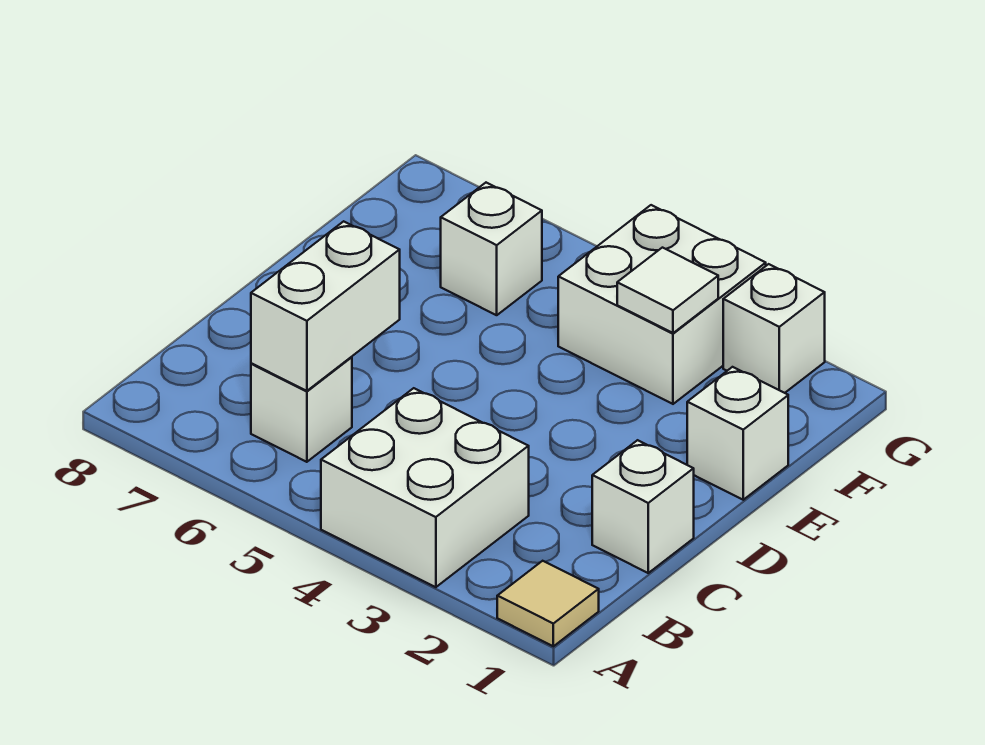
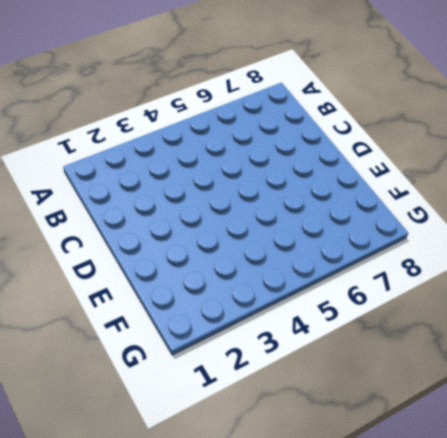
none -> tan tile A1 level 1
none -> white brick A3:B4 level 1

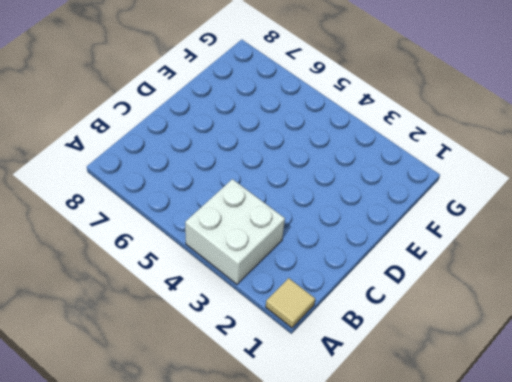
none -> white brick B6 level 1
none -> white brick C1 level 1

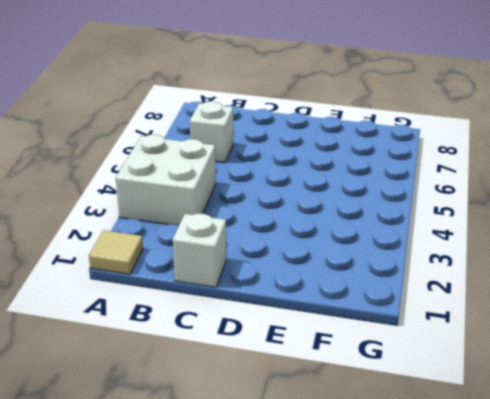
none -> white brick E1 level 1
none -> white brick F3:G4 level 1

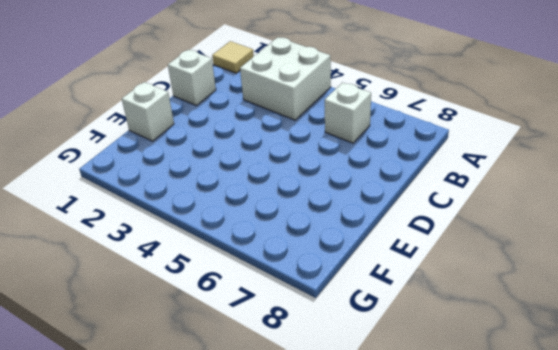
none -> white brick F3:G4 level 1
none -> white brick F6 level 1

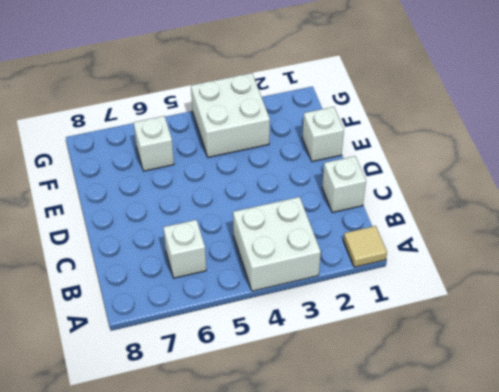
none -> white brick G2 level 1
none -> white brick B6:C6 level 2

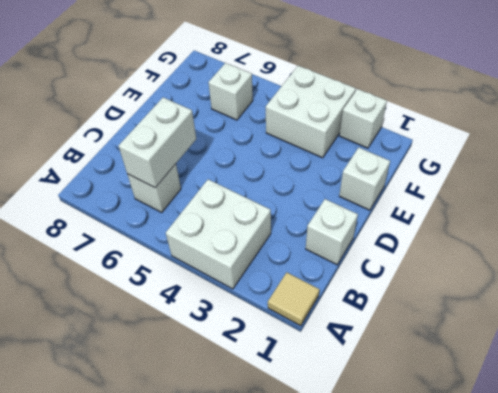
none -> white tile F3 level 2

